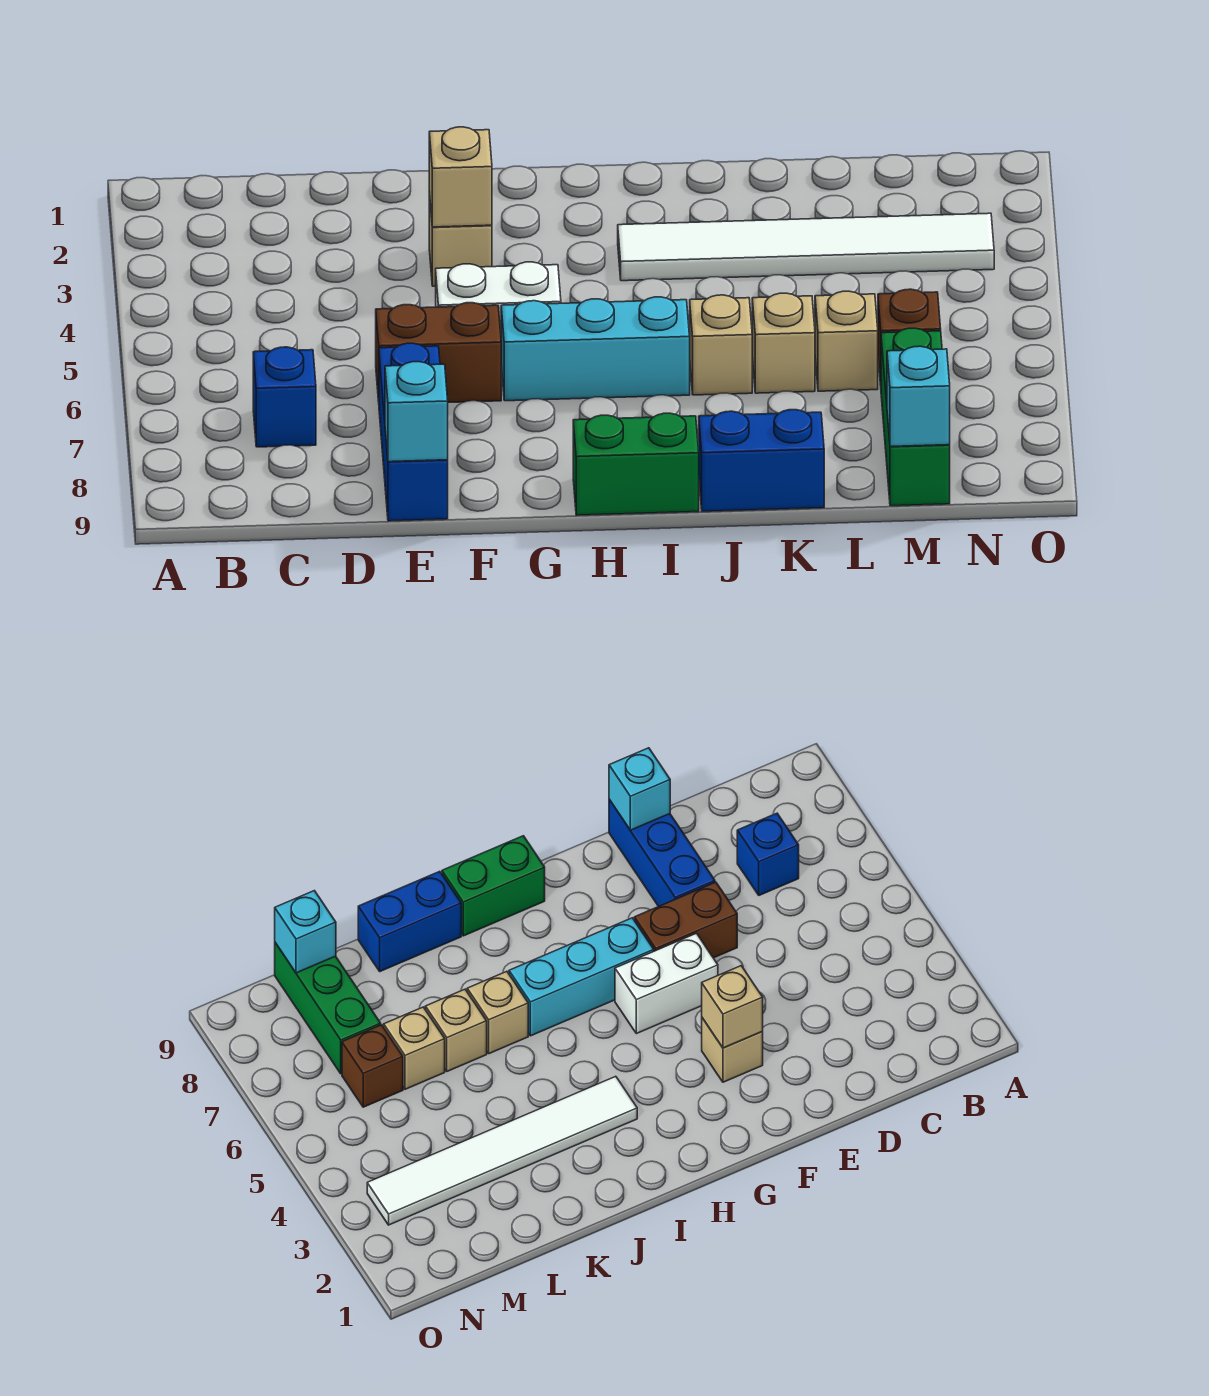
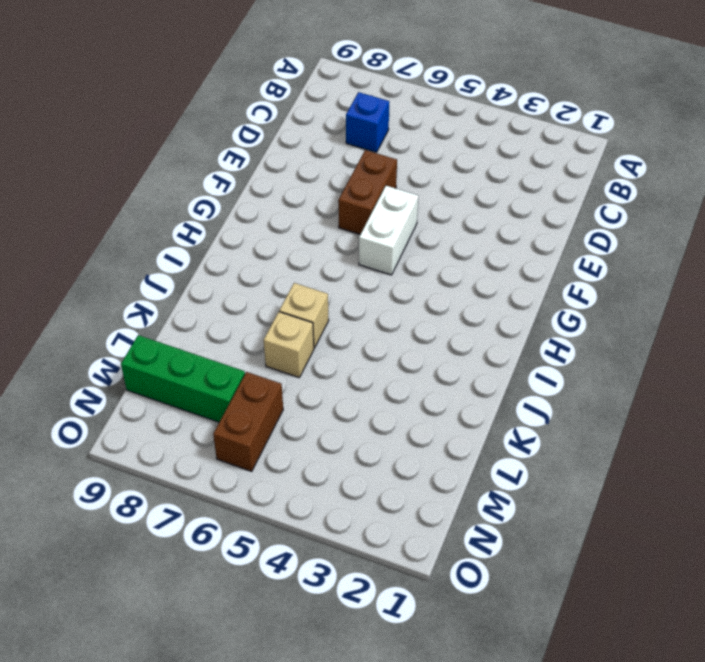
brown brick M6:N6 level 1 -> brown brick M6 level 1
none -> blue brick E7:E9 level 1
none -> tan brick F3 level 1
none -> cyan brick G6:I6 level 1

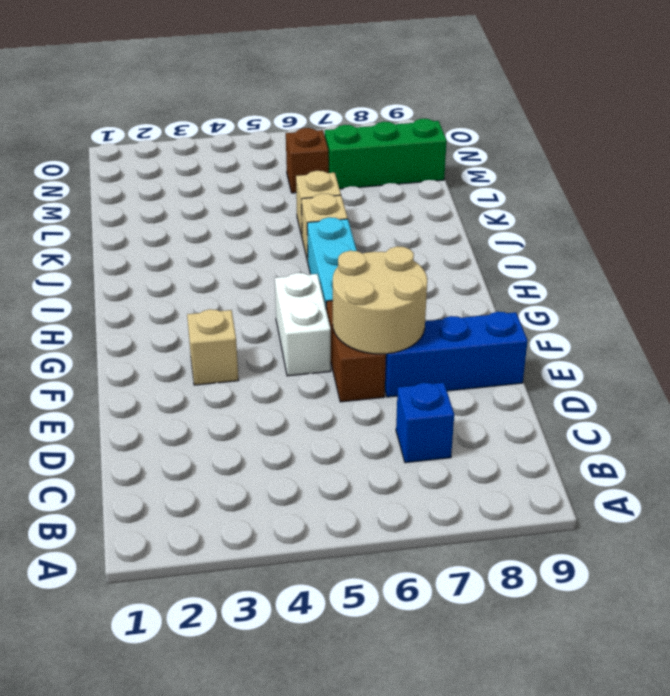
tan round brick E6:F7 level 2 -> none
none -> green brick H9:I9 level 1
none -> white tile I3:N3 level 1
none -> blue brick J9:K9 level 1

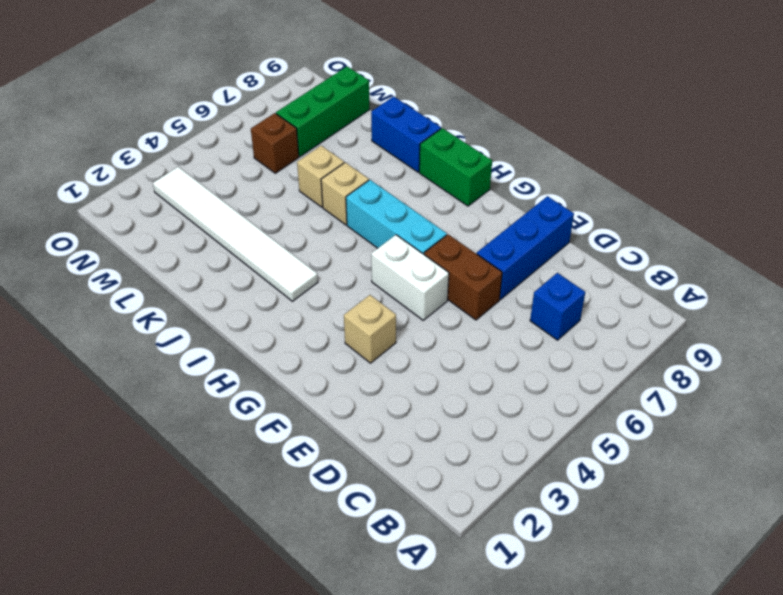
none -> tan brick L6 level 1
none -> cyan brick E9 level 2
none -> tan brick F3 level 2

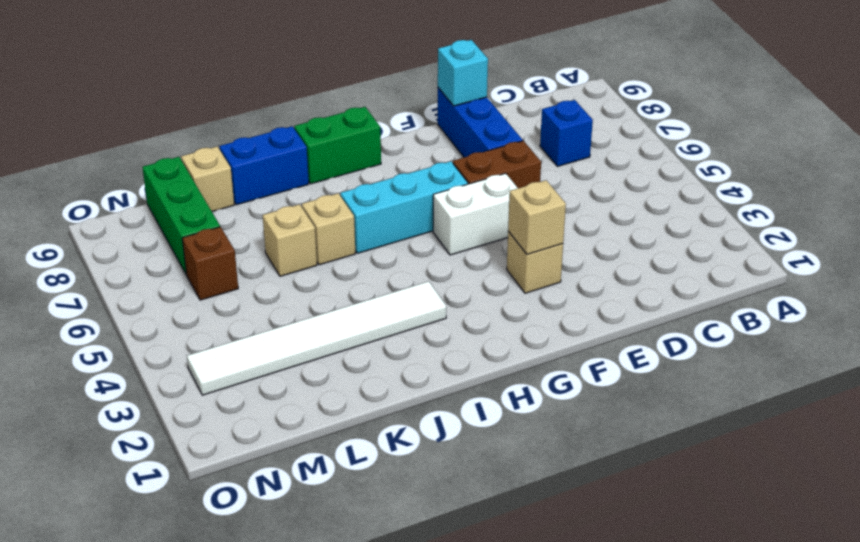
tan brick L9 level 1 -> tan brick L6 level 1
none -> cyan brick M9 level 2

